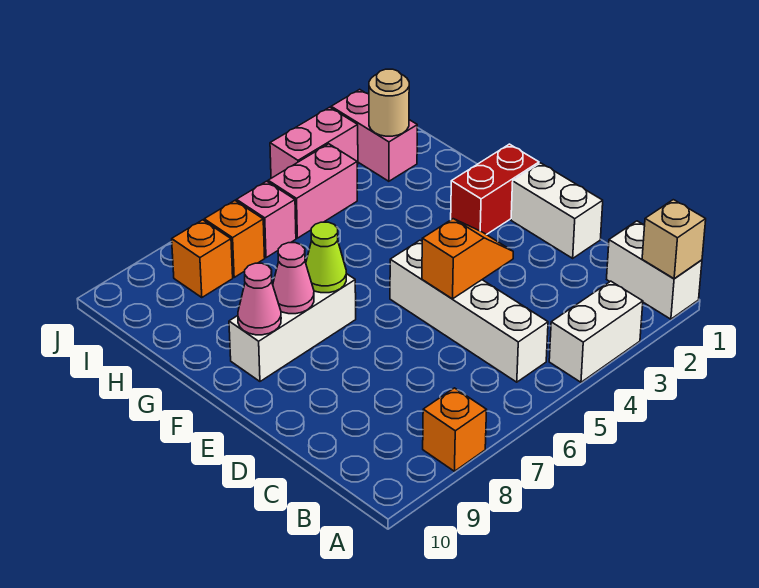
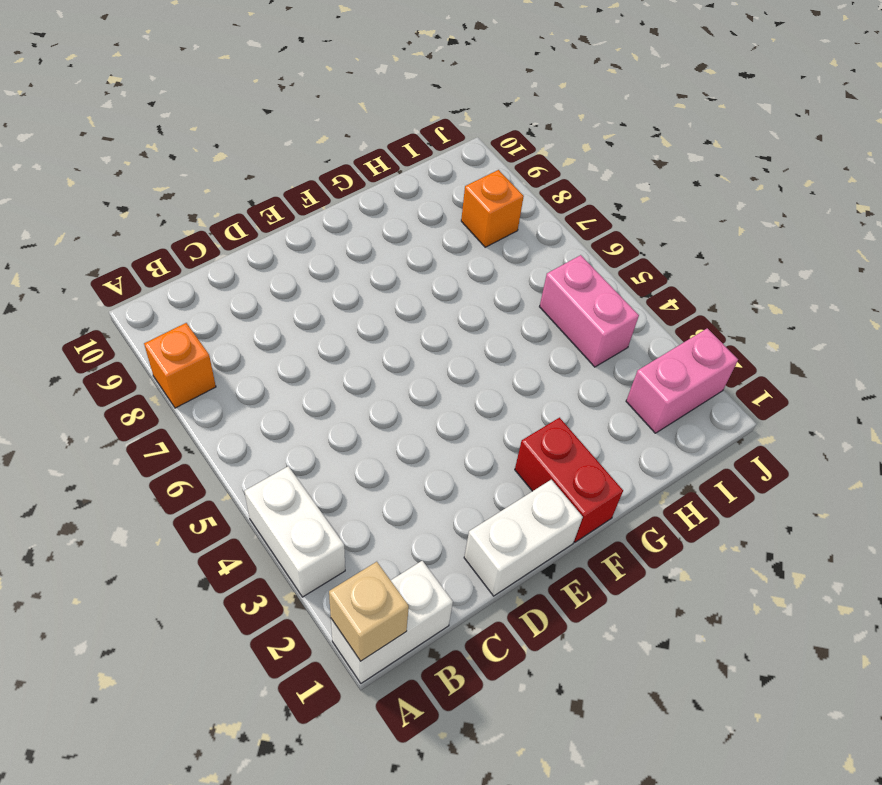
none -> white brick B5:E5 level 1
none -> white brick F7:F9 level 1
none -> pink brick I6 level 1

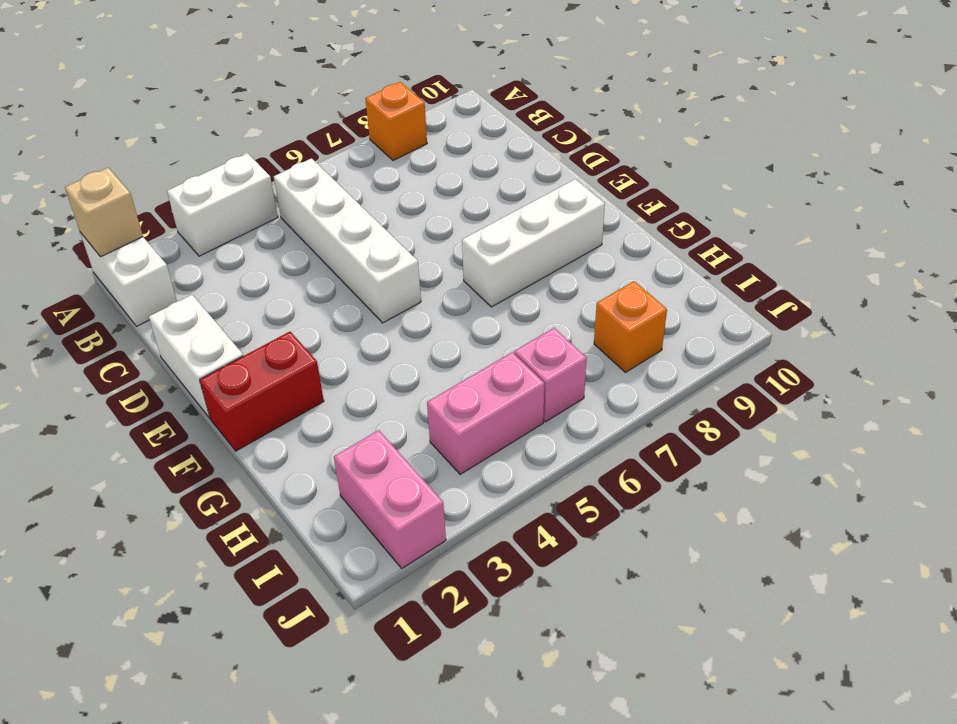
none -> orange brick I7 level 1
none -> pink brick J3:J4 level 1
none -> orange slope D4:D5 level 2 top 5

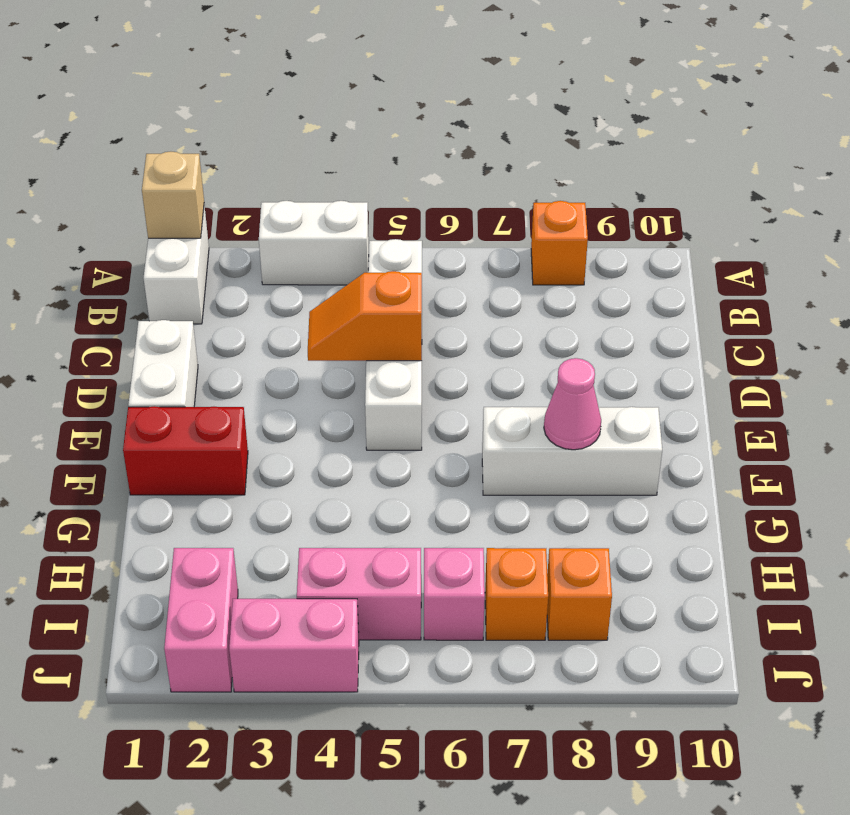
none -> lime cone F7 level 2
none -> pink cone F9 level 2
none -> tan round brick I2 level 2

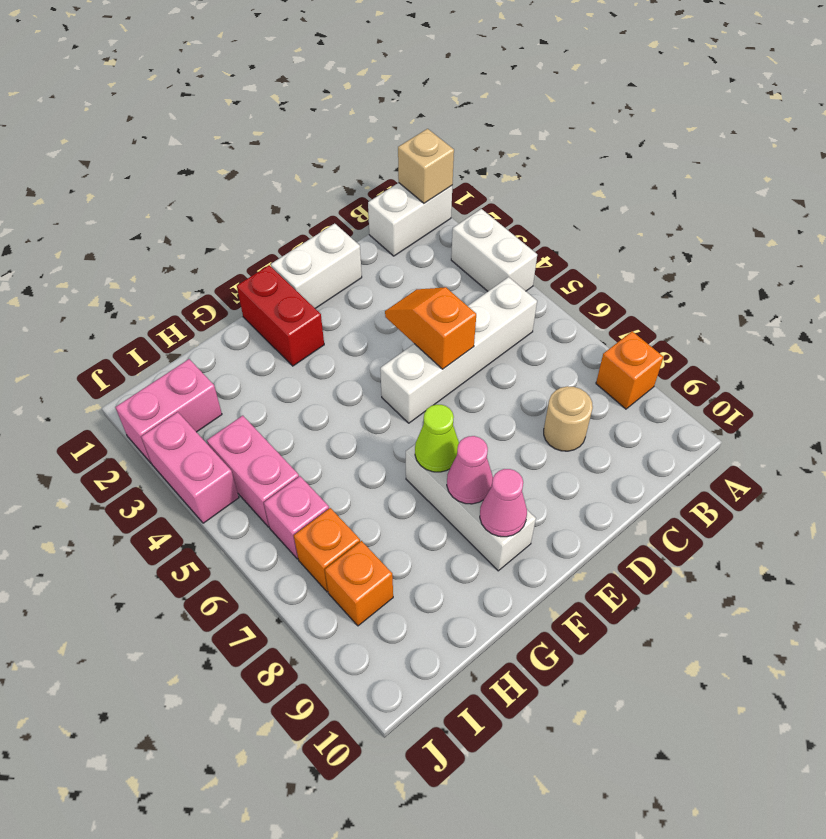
tan round brick C8 level 1 -> tan round brick I2 level 2

